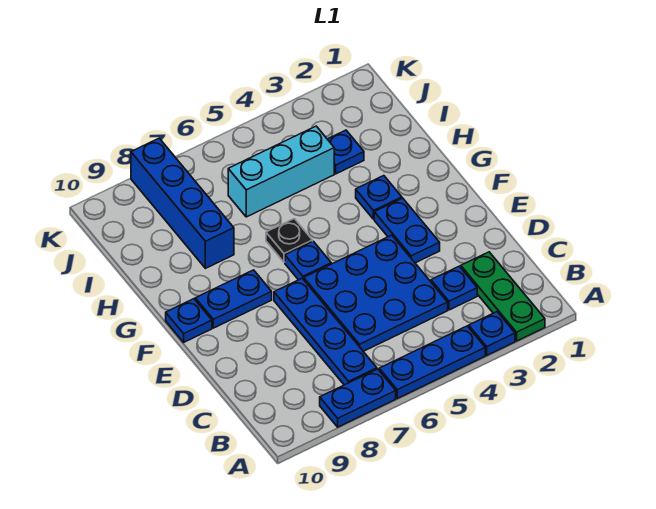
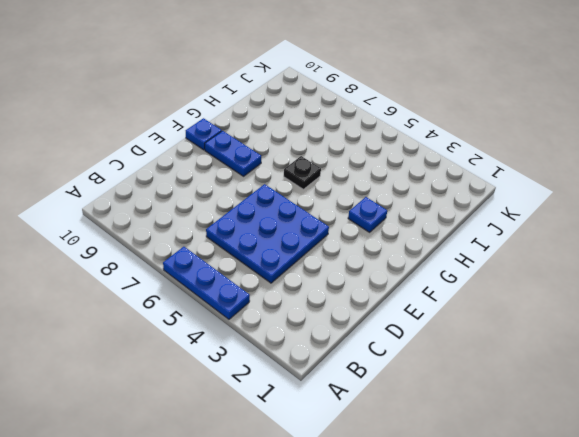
none -> green plate A2:C2 level 1
none -> blue plate A3 level 1
none -> blue plate A7:A8 level 1

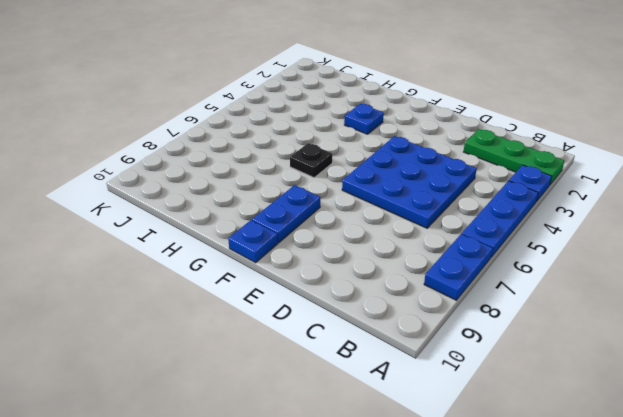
none -> blue plate B7:E7 level 1
none -> blue plate C3 level 1
none -> blue plate E3:F3 level 1

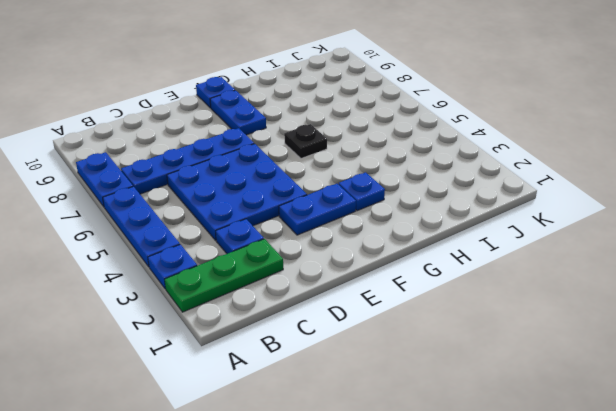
none -> blue plate F6 level 1
none -> blue brick H8:K8 level 1
none -> blue plate I3 level 1

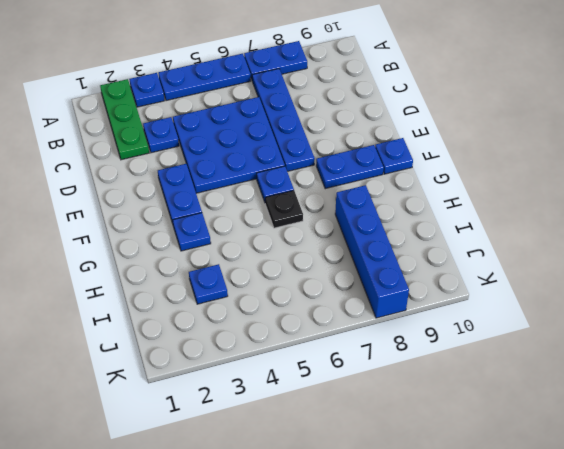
none -> cyan brick I4:I6 level 1

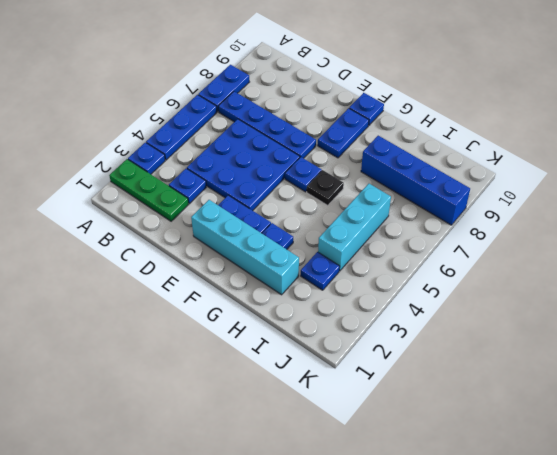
cyan brick E2:H2 level 1 -> none

